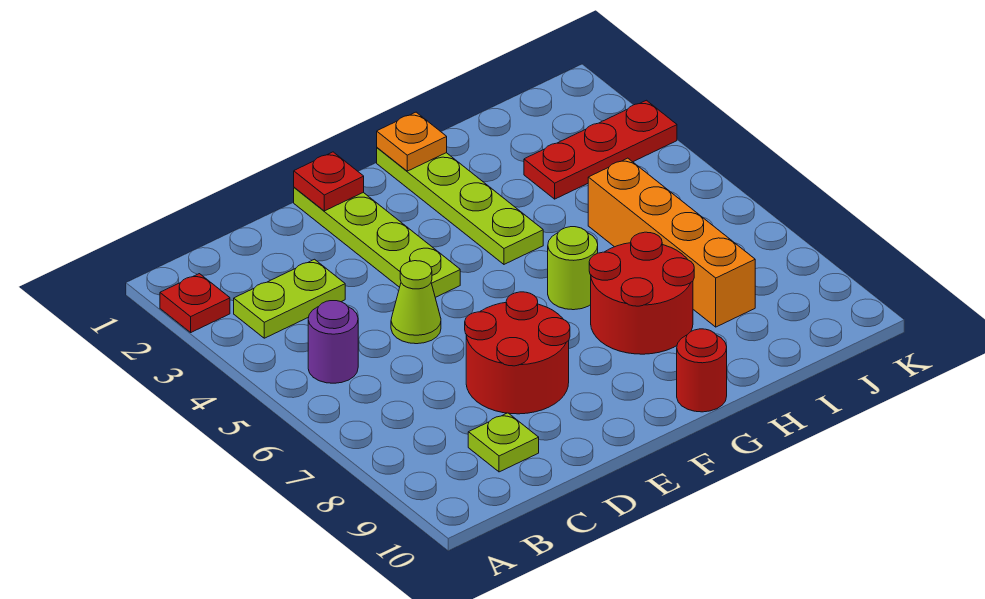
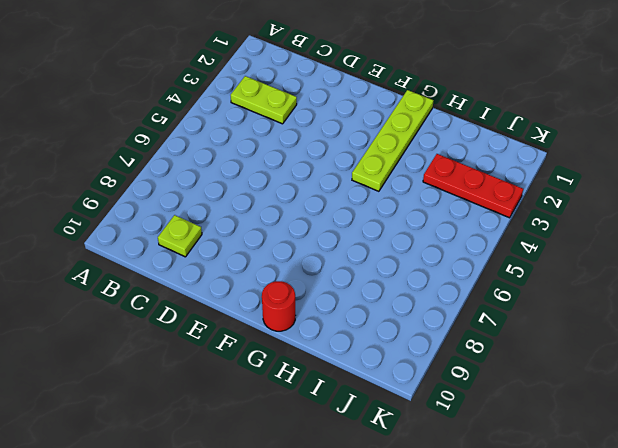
none -> red plate A2 level 1
none -> purple round brick B5 level 1
none -> lime cone D5 level 1

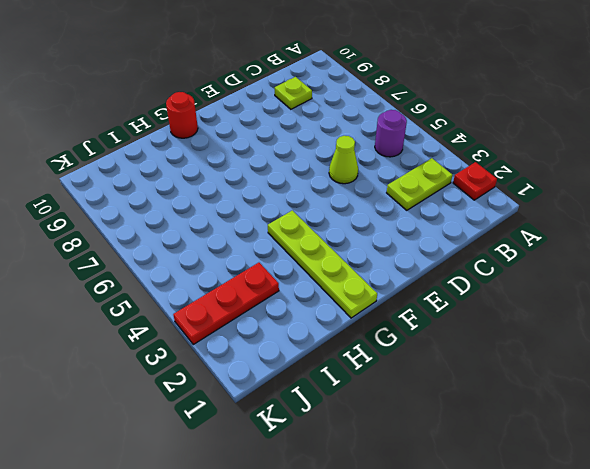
none -> red round brick D7:E8 level 1
none -> lime plate E1:E4 level 1
none -> lime round brick G6 level 1

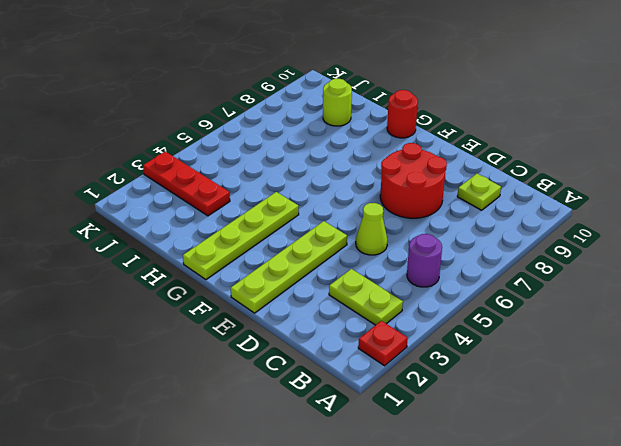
lime round brick I9 level 1 -> lime round brick G6 level 1
none -> red round brick G7:H8 level 1
none -> orange brick I5:I8 level 1
none -> red plate E1 level 2

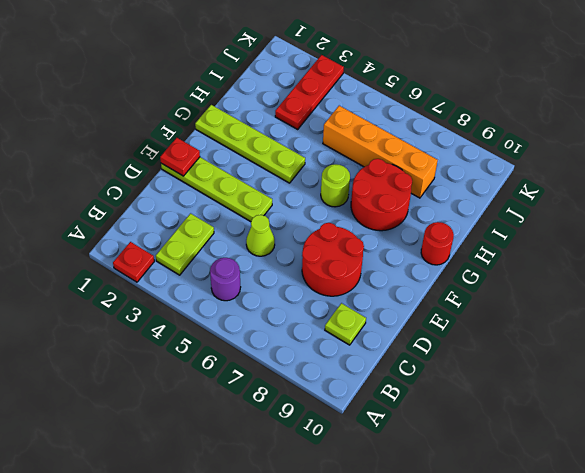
none -> orange plate G1 level 2

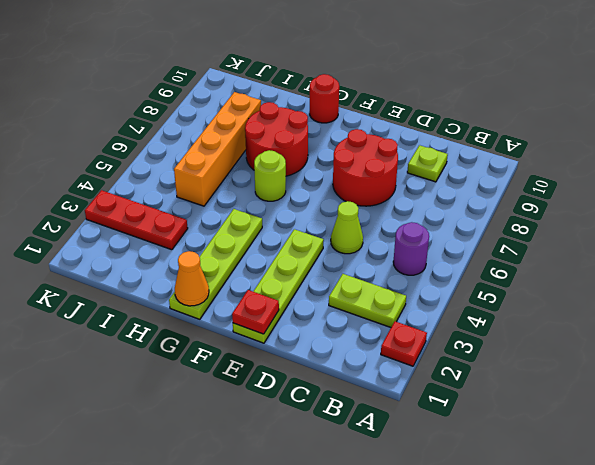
orange cone G1 level 2 -> orange plate G1 level 2

